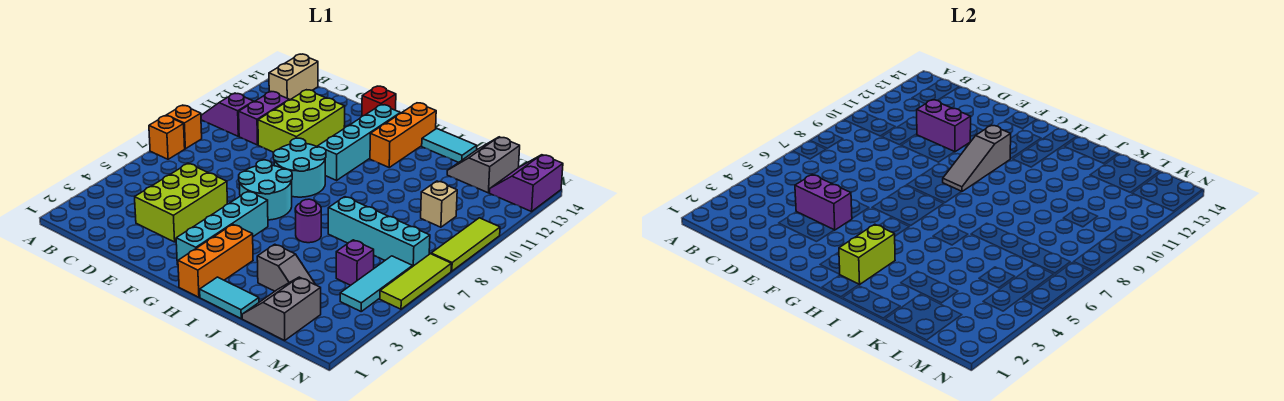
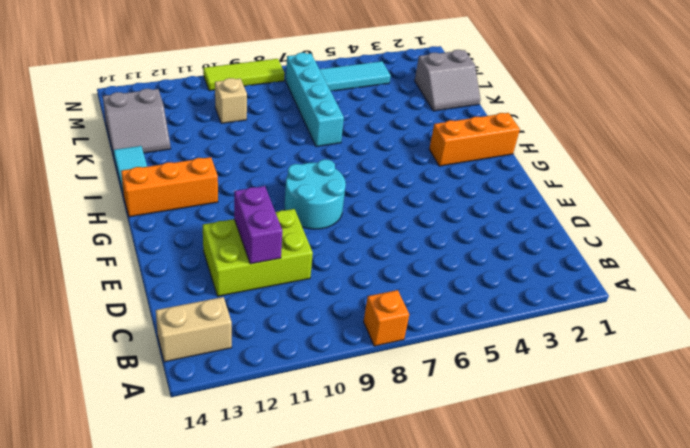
none -> orange brick A7 level 1
none -> purple slope A10:B10 level 1 top B
none -> purple brick C10:C11 level 1
none -> lime brick D3:E5 level 1

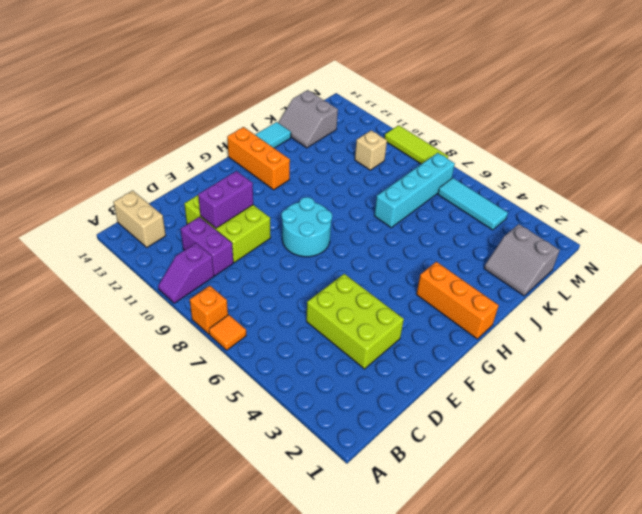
orange tile A7 level 1 -> orange brick A7 level 1
none -> cyan round brick F6:G7 level 1
none -> red brick F14 level 1
none -> cyan brick G2:G5 level 1
none -> cyan brick G10:G13 level 1

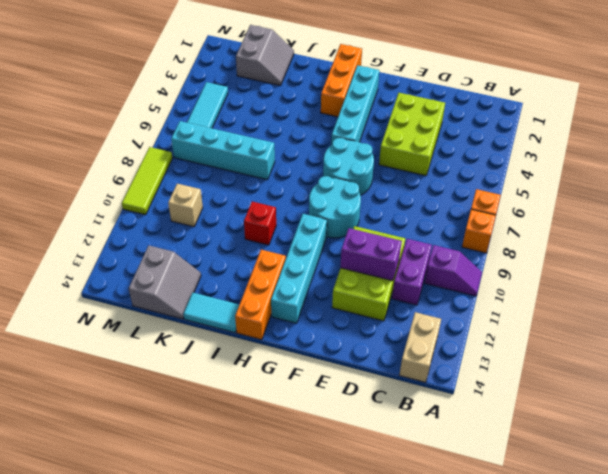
red brick I10 level 1 -> red brick F14 level 1
none -> cyan tile I1:J1 level 1
none -> purple round brick I6 level 1
none -> grey slope J3:K3 level 1 top J
none -> purple brick L5 level 1

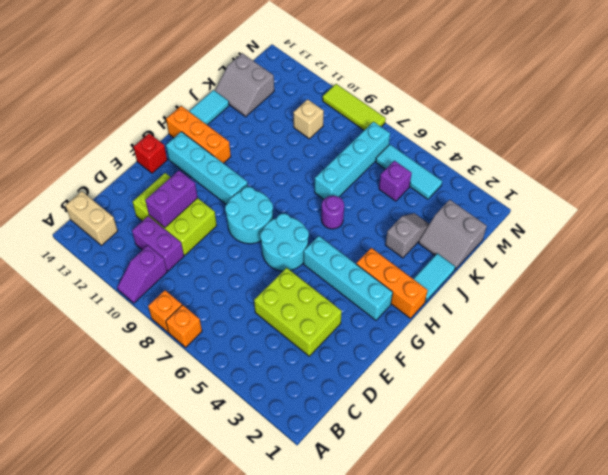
none -> purple slope M13:N14 level 1 top N
none -> lime tile N5:N7 level 1
none -> purple brick D4:E4 level 2
none -> grey slope G9:G11 level 2 top 11

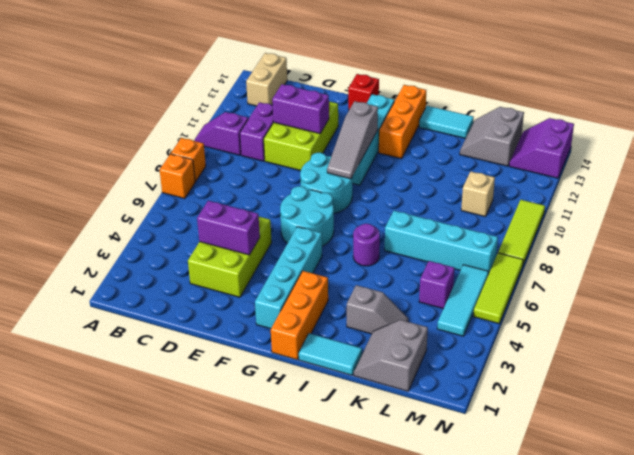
none -> lime brick H2:H3 level 2

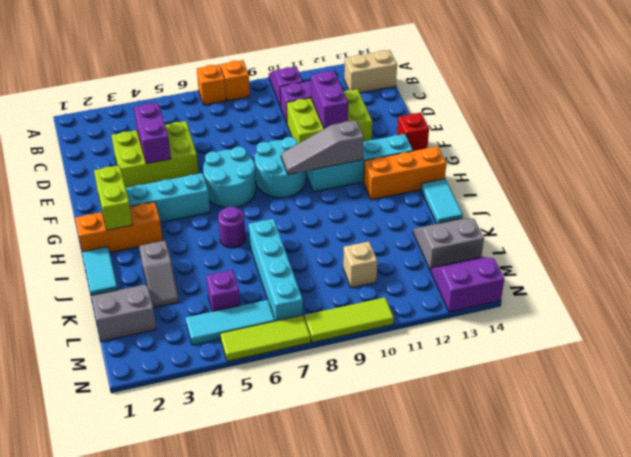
lime brick G2:H2 level 2 -> lime brick H2:H3 level 2

